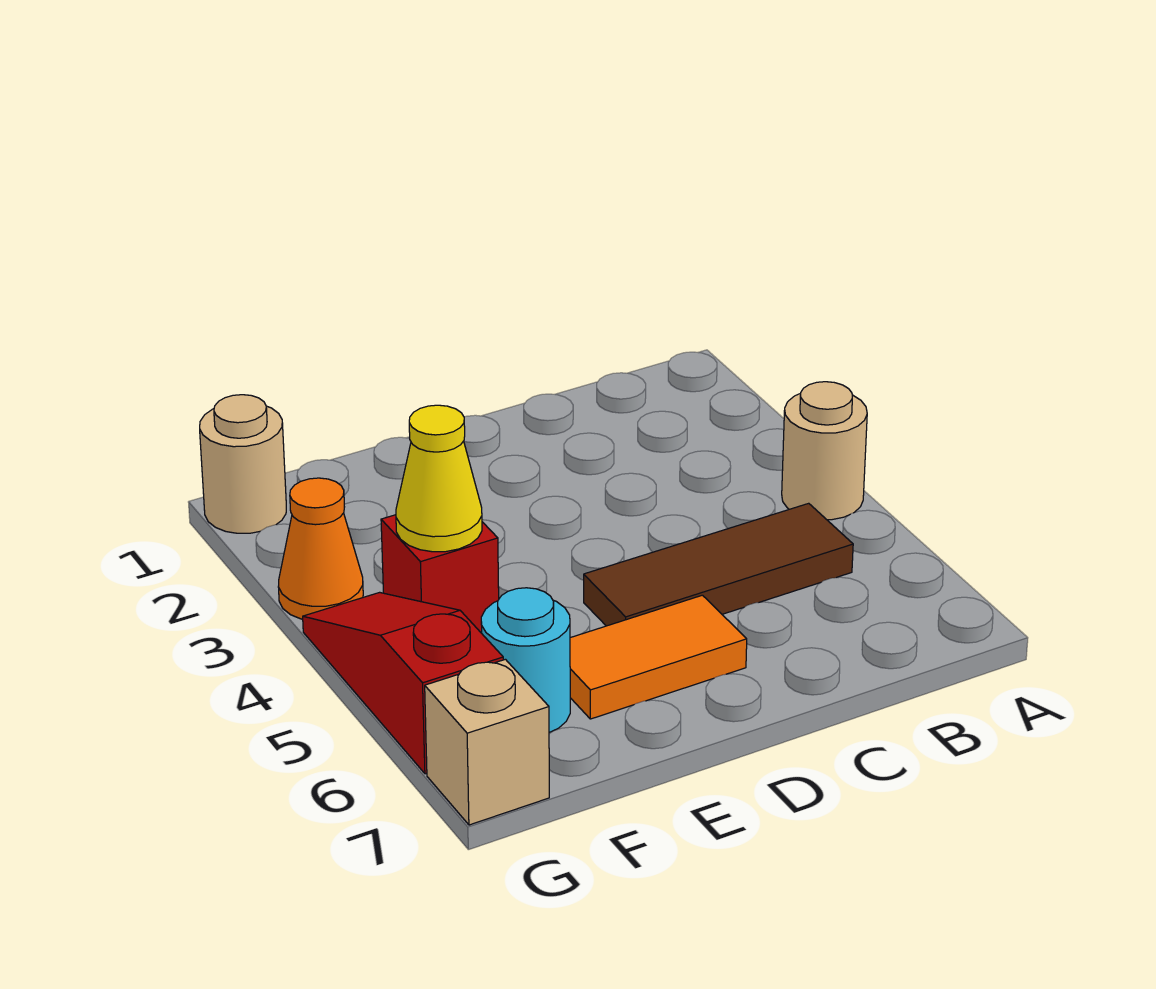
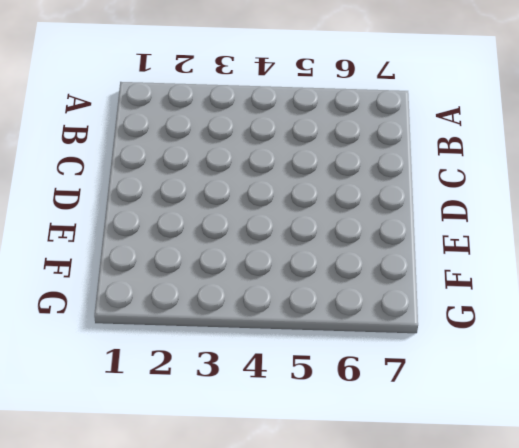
none -> tan round brick A4 level 1
none -> brown tile B5:D5 level 1

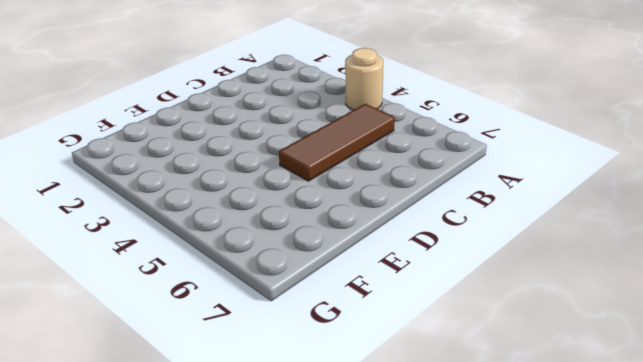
none -> orange tile D6:E6 level 1
none -> red brick F4 level 1

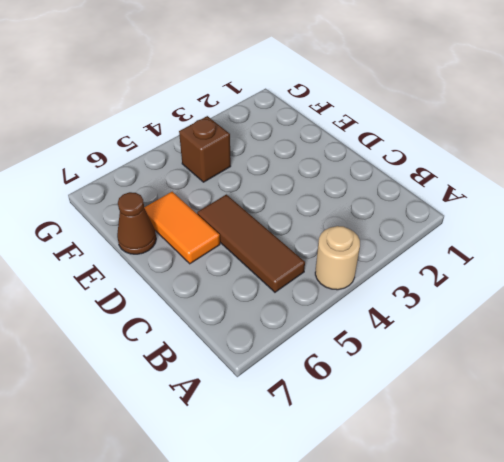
brown cone E7 level 1 -> none
brown brick F4 level 1 -> red brick F4 level 1
none -> cyan round brick F6 level 1
none -> tan round brick G1 level 1

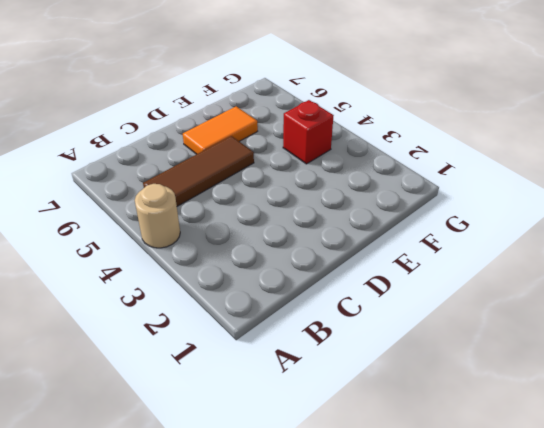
none -> cyan round brick F6 level 1
none -> tan round brick G1 level 1

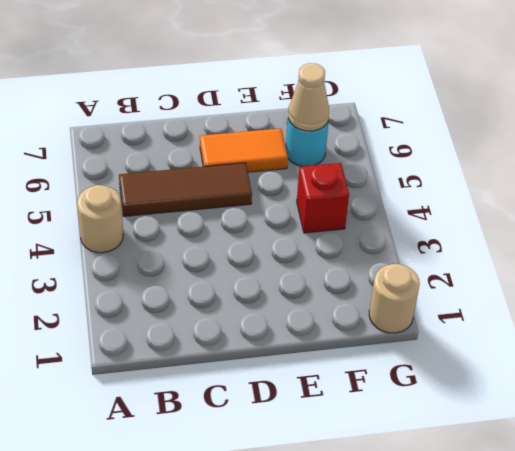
tan cone F6 level 2 -> none
none -> orange cone G3 level 1
none -> red slope G4:G6 level 1 top 6

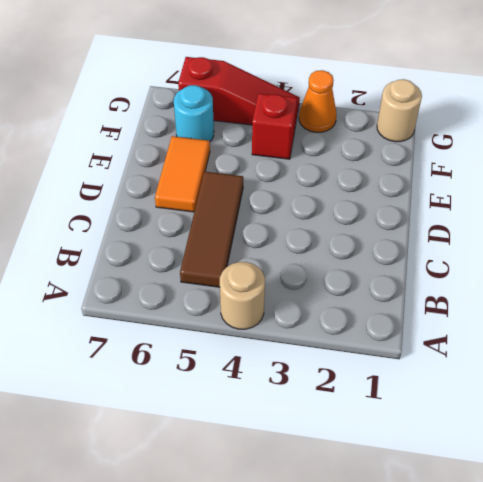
none -> tan brick G7 level 1
none -> yellow cone F4 level 2

